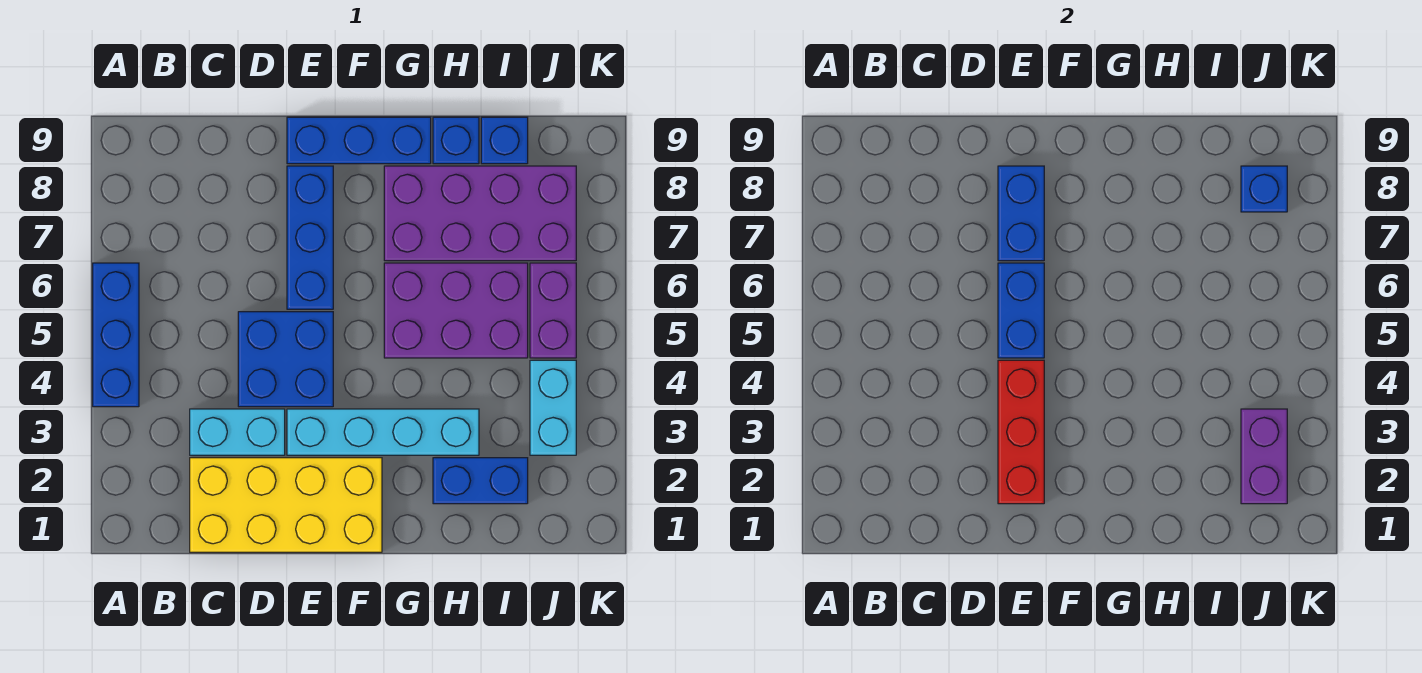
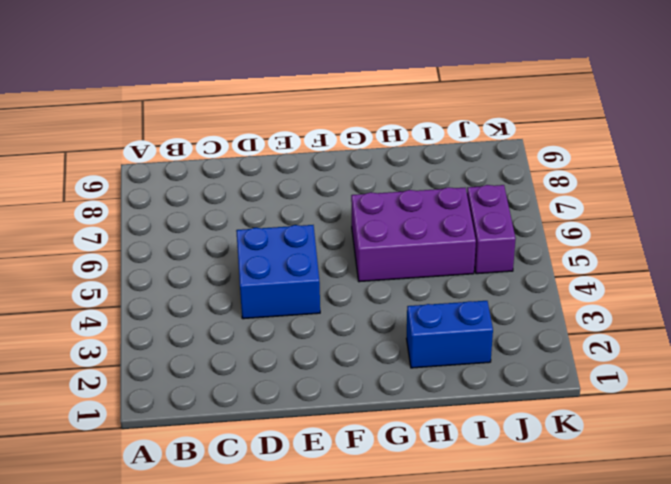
none -> blue brick A4:A6 level 1
none -> yellow brick C1:F2 level 1
none -> cyan brick C3:D3 level 1

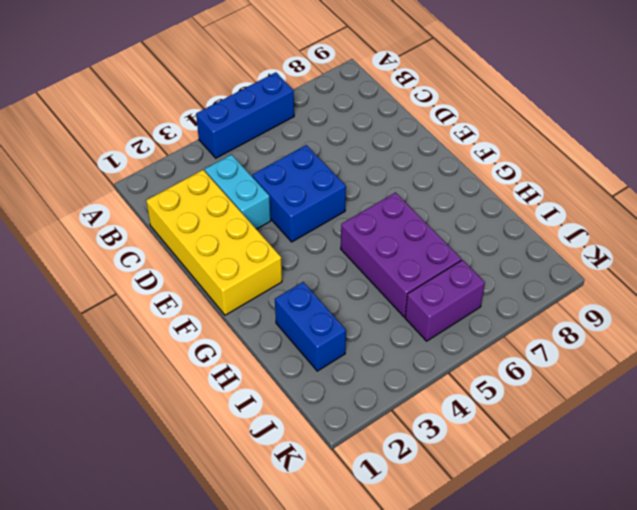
none -> cyan brick E3:H3 level 1
none -> blue brick E6:E8 level 1
none -> blue brick E9:G9 level 1

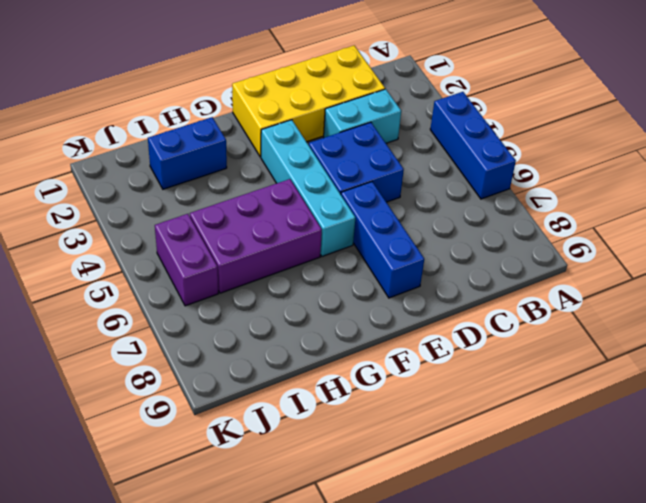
cyan brick F3:F6 level 1 -> cyan brick E3:H3 level 1
none -> blue brick E9:G9 level 1
none -> purple brick G7:J8 level 1
none -> blue brick H9 level 1

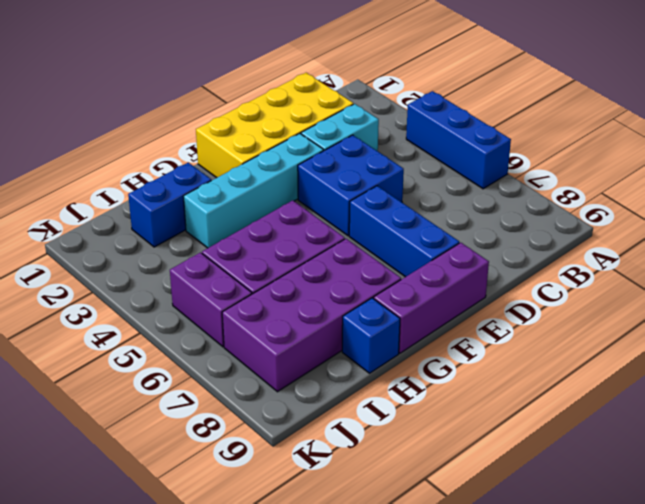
purple brick E9:G9 level 1 -> blue brick E9:G9 level 1
none -> blue brick I9 level 1
none -> cyan brick J3:J4 level 1
none -> red brick E2:E4 level 2

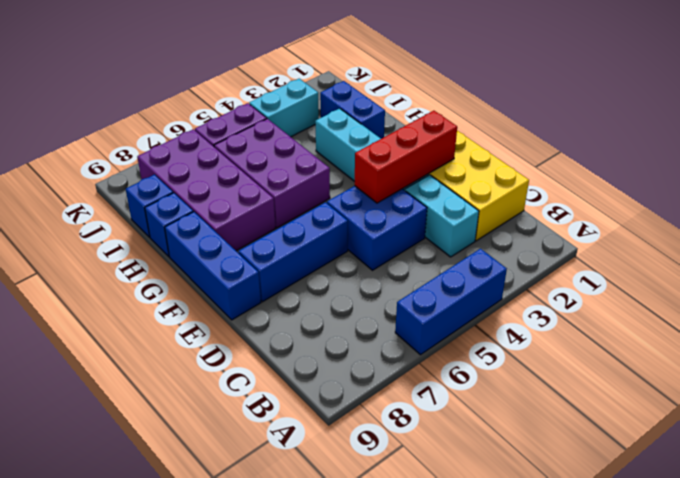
none -> blue brick E5:E6 level 2
none -> blue brick E7:E8 level 2
none -> purple brick J2:J3 level 2

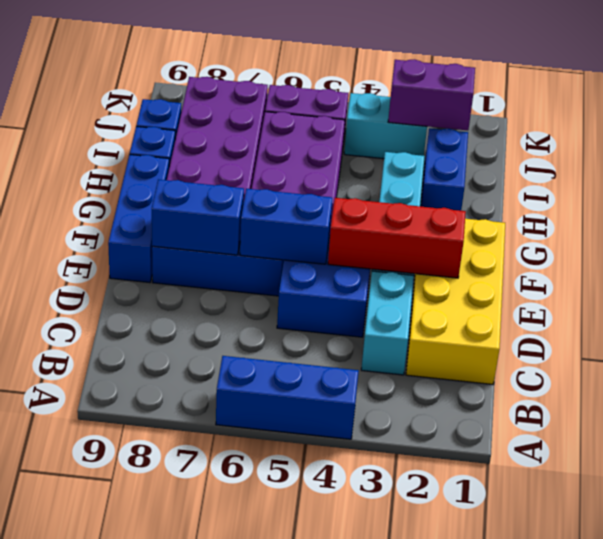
none -> blue brick J8 level 2

